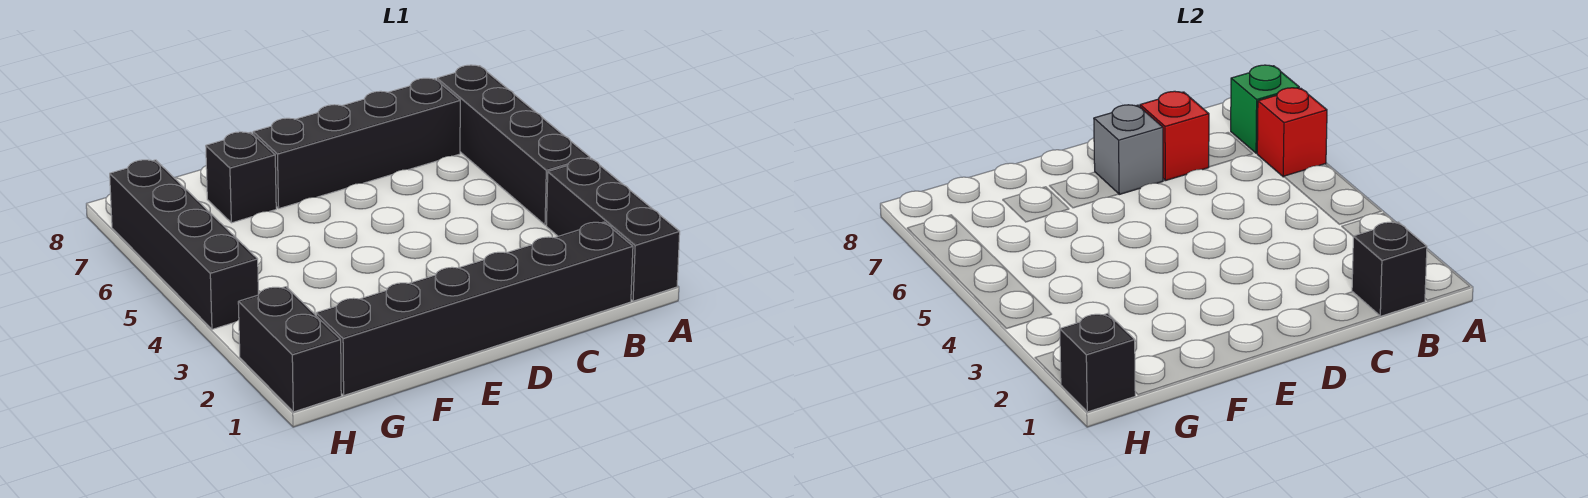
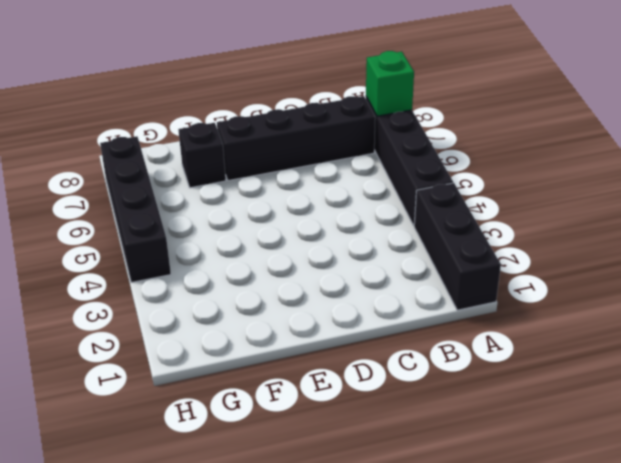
none -> black brick B1:G1 level 1
none -> black brick H1:H2 level 1
none -> red brick A6 level 2

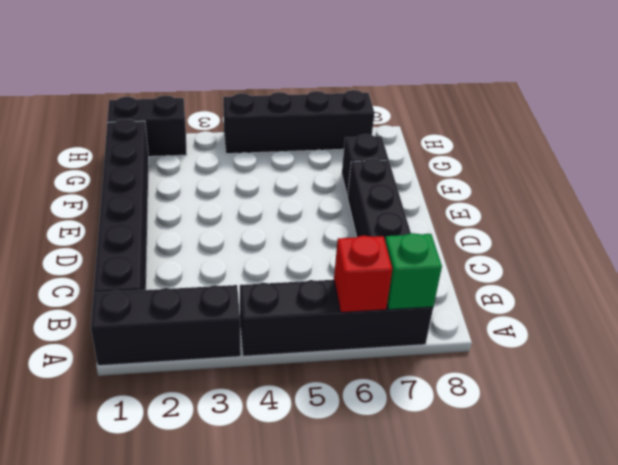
none -> black brick B1 level 2
none -> red brick C7 level 2
none -> grey brick D7 level 2

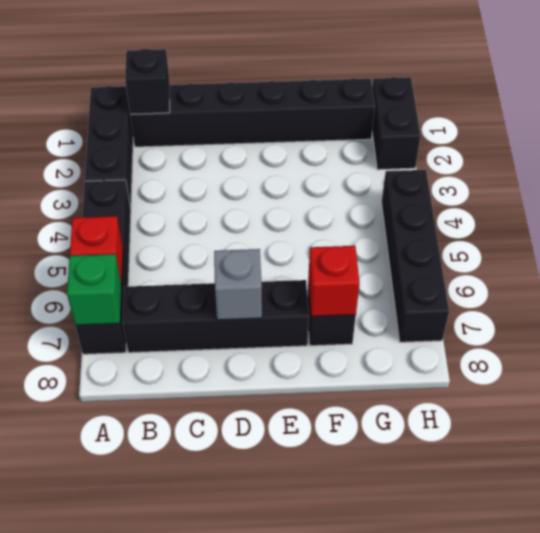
red brick F7 level 2 -> red brick C7 level 2
none -> black brick H1 level 2

